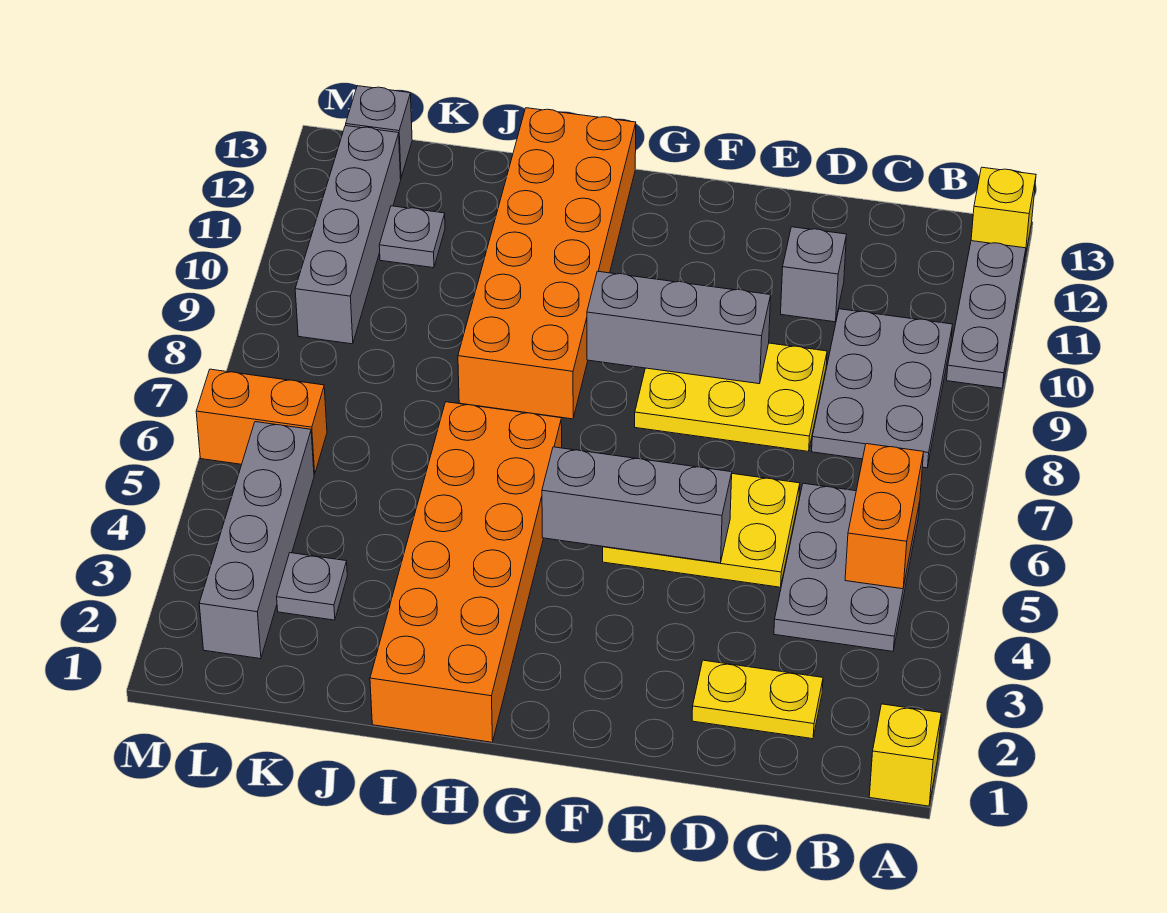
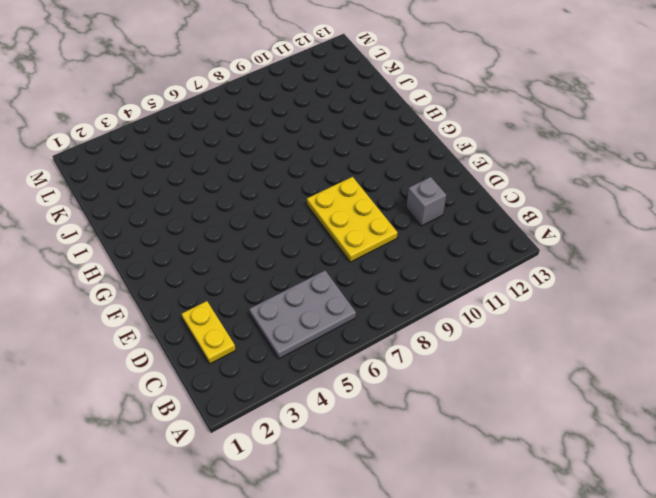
none -> yellow brick A1 level 1
none -> grey plate A10:A12 level 1
none -> yellow brick A13 level 1

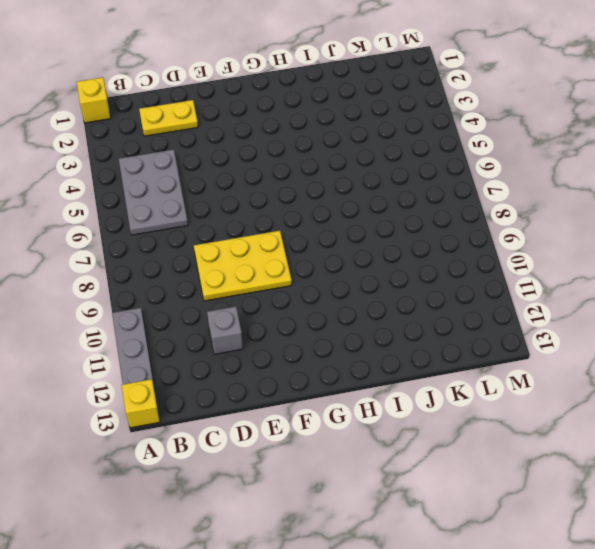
none -> grey plate B8:C10 level 1
none -> yellow plate D5:F6 level 1
none -> orange brick H1:I6 level 1

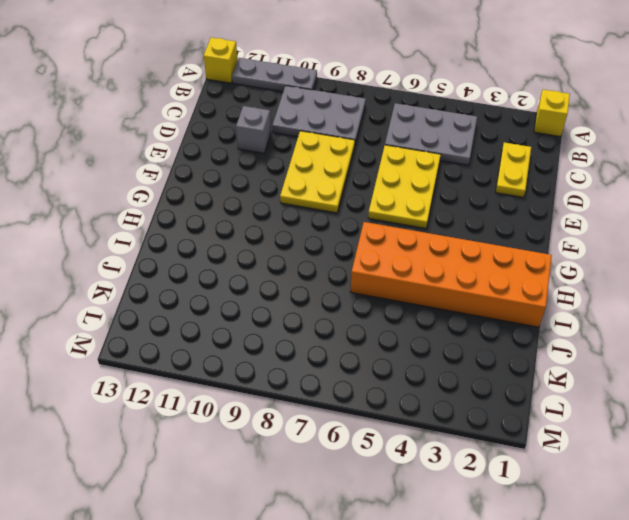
none -> orange brick H8:I13 level 1
none -> grey plate K3 level 1
none -> grey plate K11 level 1

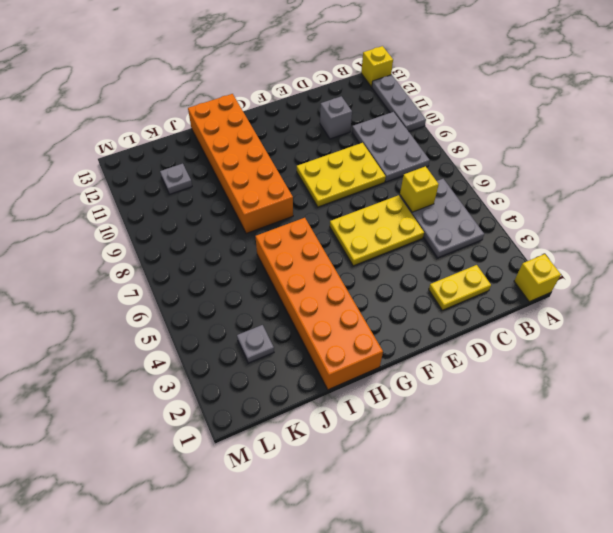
yellow brick C6 level 2 -> none
none -> grey brick L2:L5 level 1
none -> orange brick L6:M6 level 1
none -> grey brick L9:L12 level 1

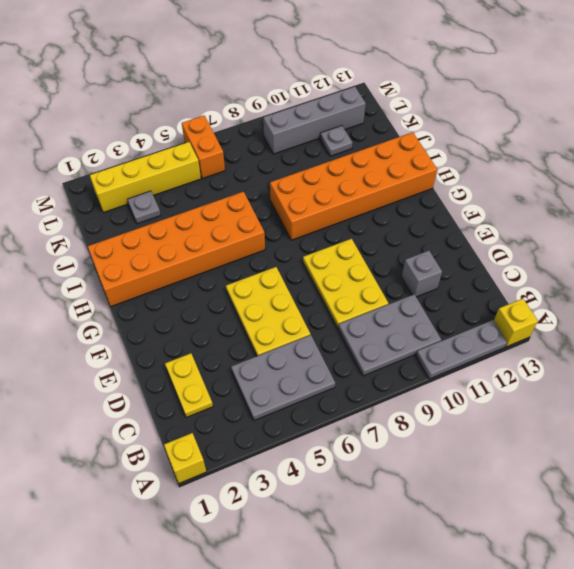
yellow brick L2:L5 level 1 -> grey brick L2:L5 level 1
none -> grey brick L13 level 1
none -> orange brick B5:B6 level 2
none -> grey brick E5:G5 level 2

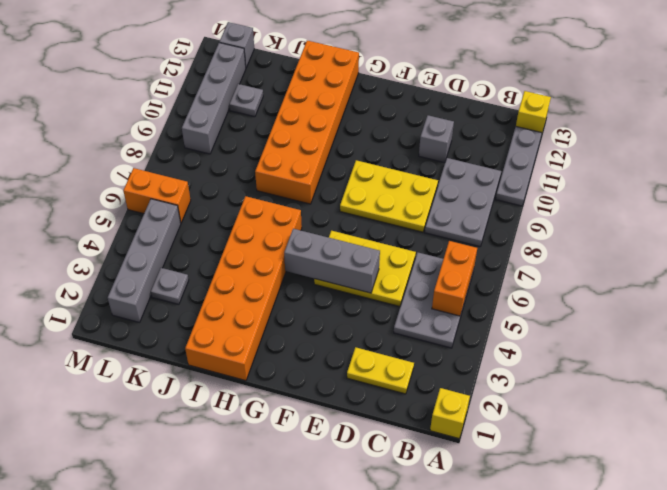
none -> grey brick E9:G9 level 2

